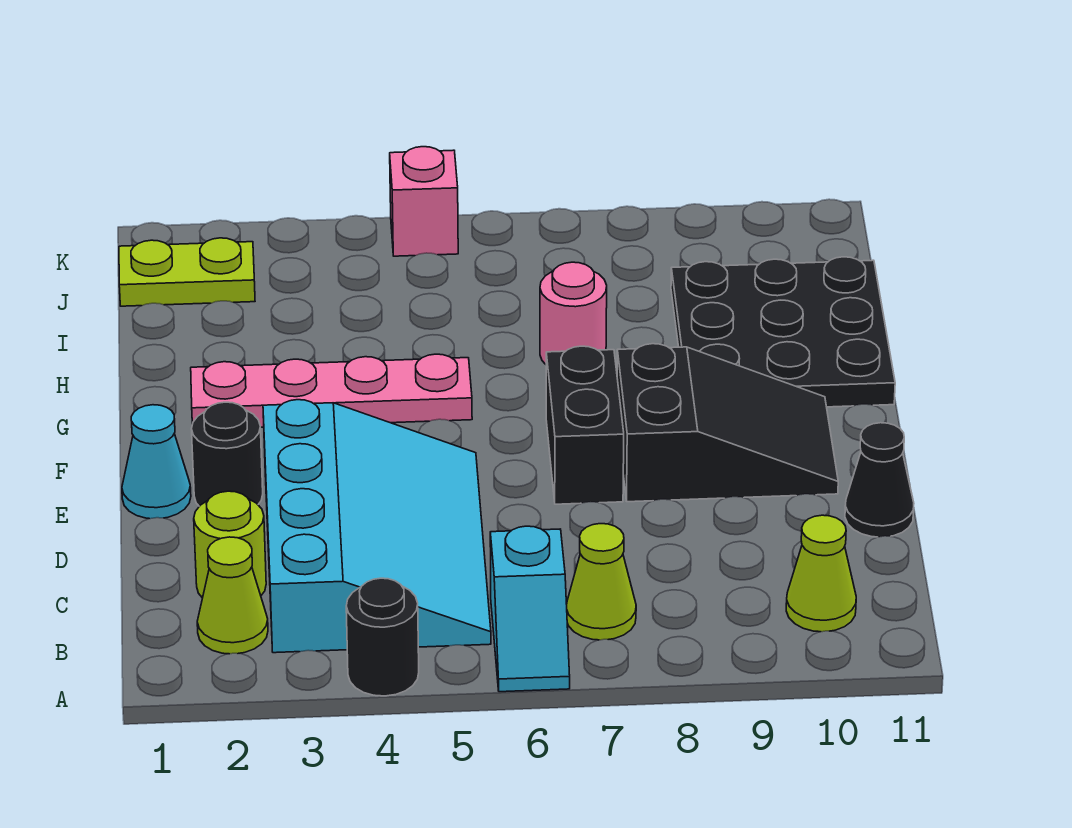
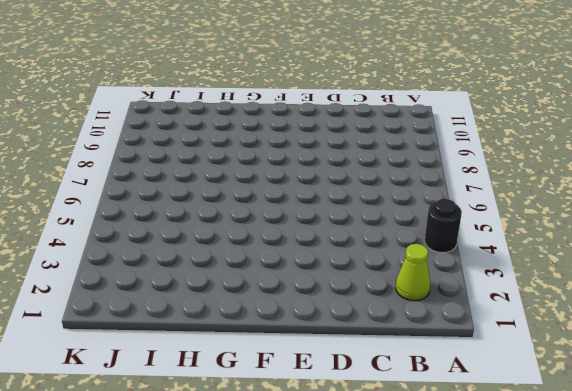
none -> cyan slope A6:B6 level 1 top B
none -> cyan slope B3:E5 level 1 top 3
none -> lime cone B7 level 1

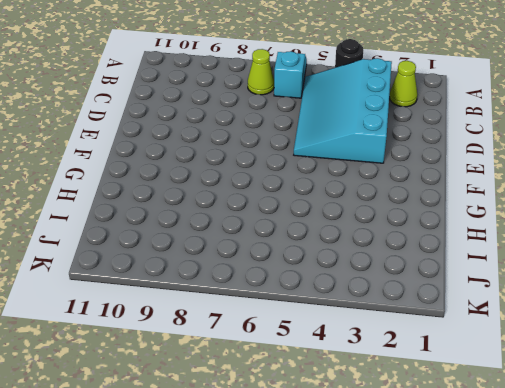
none -> lime cone B10 level 1
none -> lime round brick C2 level 1
none -> black cone D11 level 1

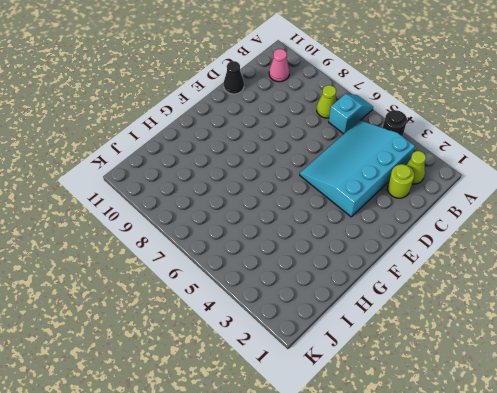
pink cone B10 level 1 -> lime cone B10 level 1
none -> cyan cone E1 level 1
none -> black round brick E2 level 1
none -> black brick E7:F7 level 1

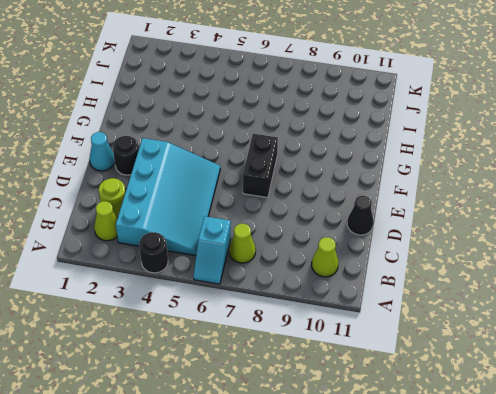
none -> black slope E8:F10 level 1 top 8
none -> pink plate G2:G5 level 1
none -> black plate G9:I11 level 1

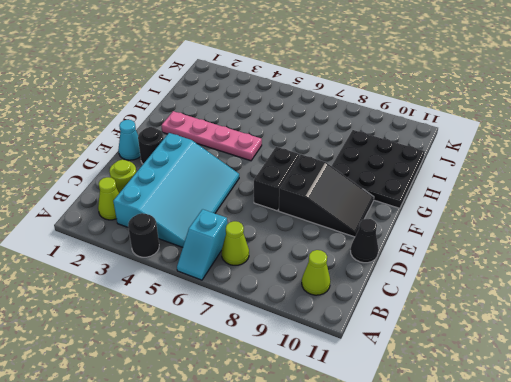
none -> pink round brick H7 level 1
none -> lime plate J1:J2 level 1
none -> pink brick K5 level 1

